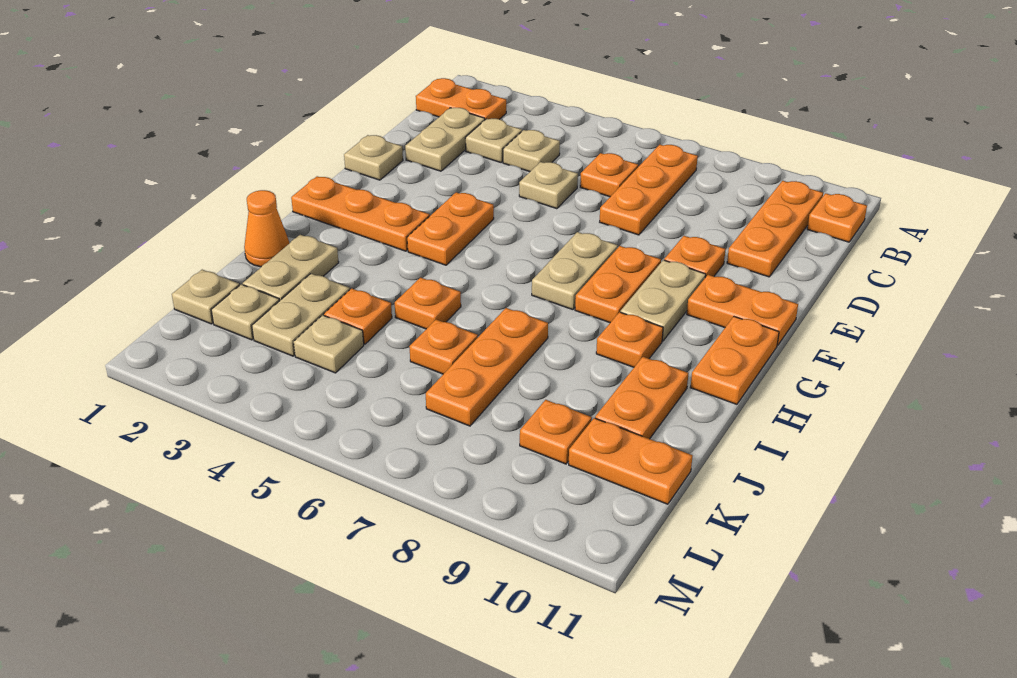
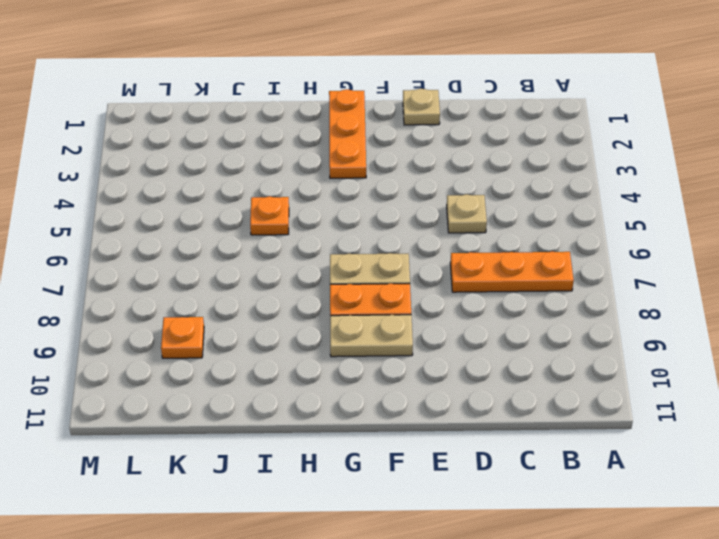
none -> orange plate B1:B2 level 1
none -> orange plate B10:D10 level 1
none -> orange plate B11 level 1
none -> tan plate C2:D2 level 1

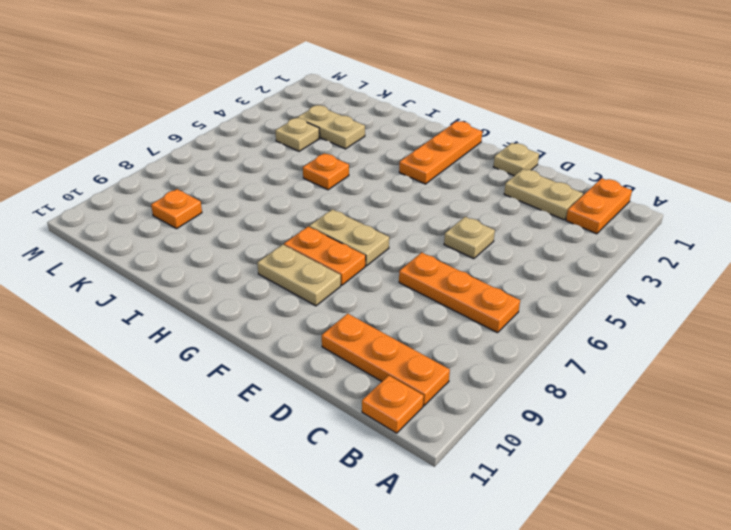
none -> tan plate C3 level 1
none -> tan plate C4 level 1
none -> orange plate C6 level 1
none -> orange plate E9 level 1

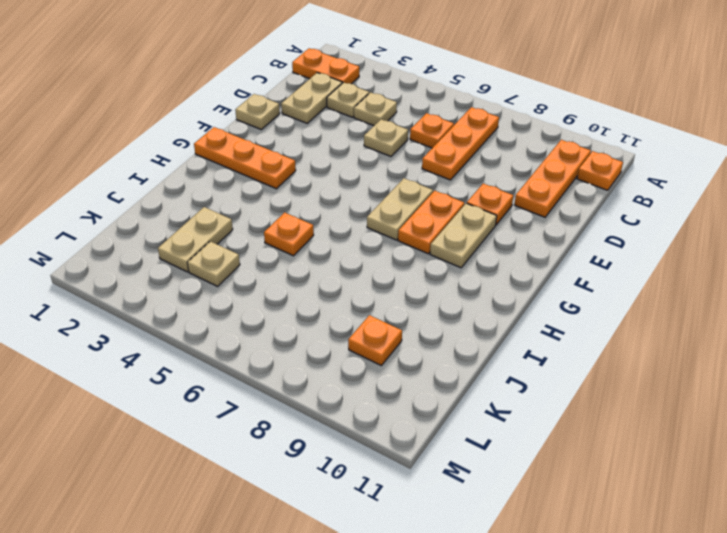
none -> orange plate F4:G4 level 1
none -> orange plate F10:F11 level 1
none -> orange plate G11:H11 level 1
none -> orange plate H9 level 1

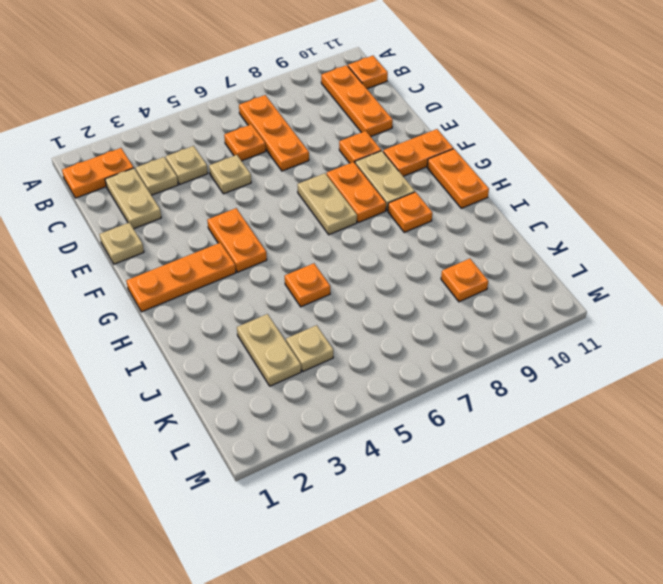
none -> orange cone I1 level 1
none -> tan plate I2:J2 level 1
none -> orange plate I7:K7 level 1
none -> orange plate I10:J10 level 1

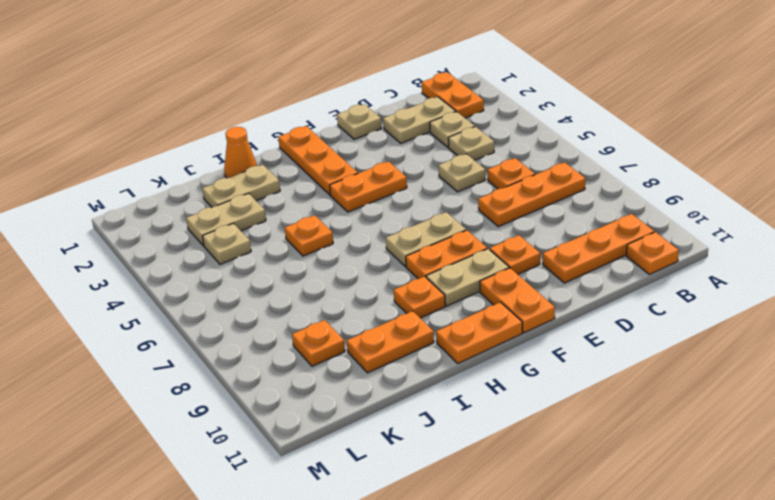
none -> orange plate I7:K7 level 1
none -> orange plate J4 level 1
none -> orange plate J6 level 1
none -> tan plate K1 level 1

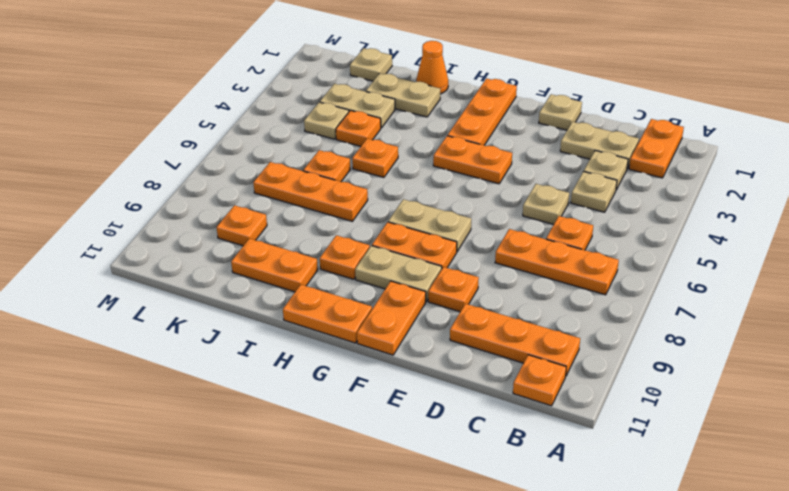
none -> tan plate K2 level 1
none -> orange plate K10:K11 level 1

